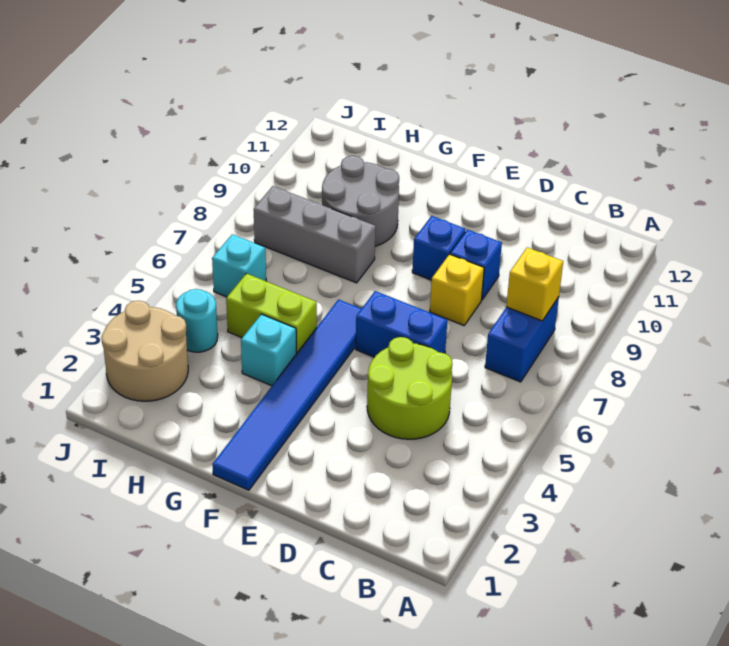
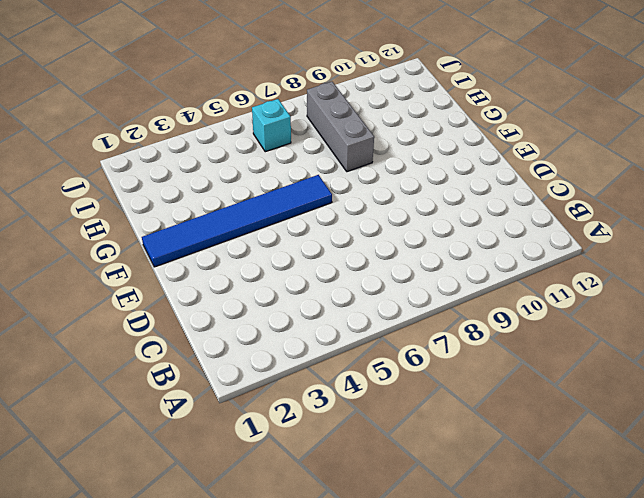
none -> blue brick B7:B8 level 1
none -> lime round brick C4:D5 level 1
none -> blue brick D6:E6 level 1

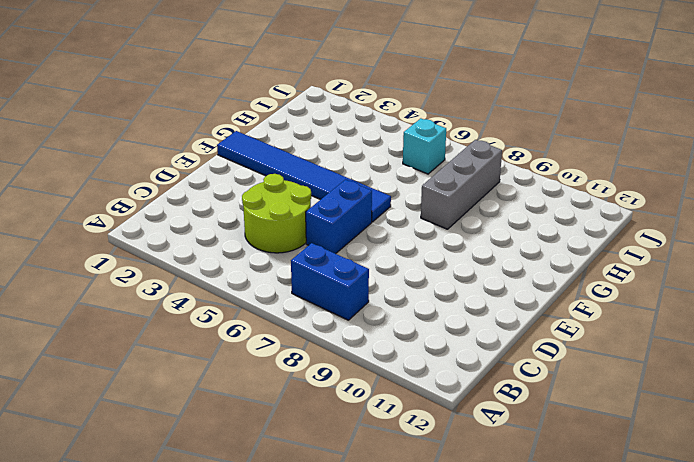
none -> yellow brick D8 level 1
none -> blue brick D9 level 1
none -> blue brick E9 level 1

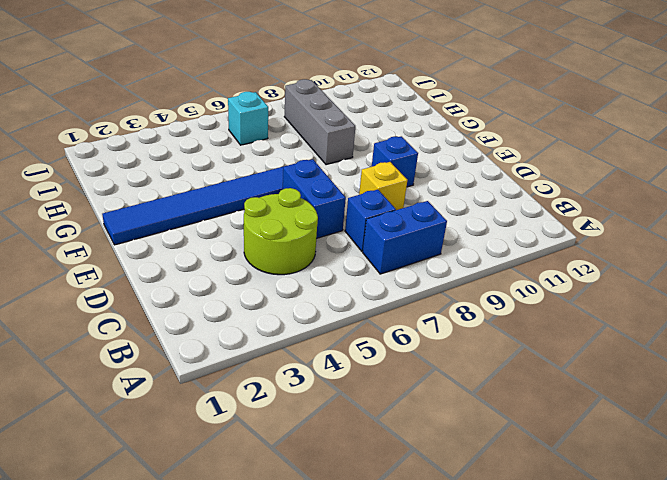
blue brick C7 level 1 -> blue brick D9 level 1
none -> cyan brick G4 level 1
none -> lime brick G5:H5 level 1
none -> grey round brick G9:H10 level 1

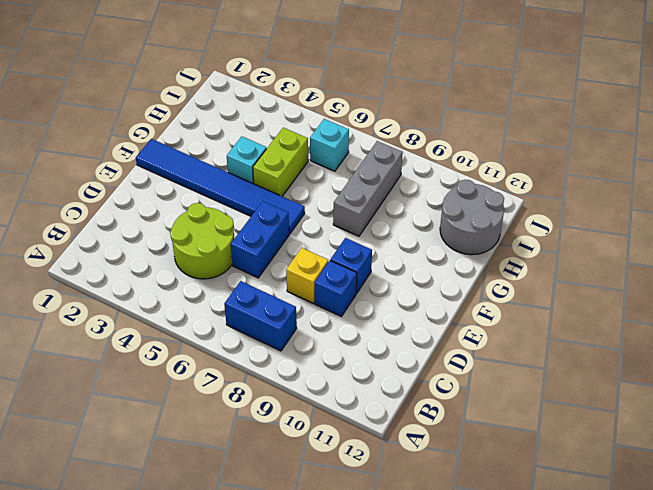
grey round brick H11:I12 level 1 -> grey round brick G9:H10 level 1
none -> tan round brick I2:J3 level 1
none -> cyan round brick I4 level 1
none -> yellow brick B8 level 2

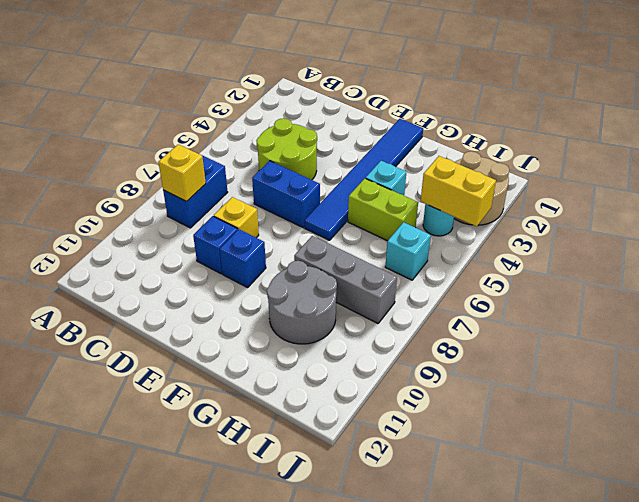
yellow brick I4:J4 level 2 -> none

